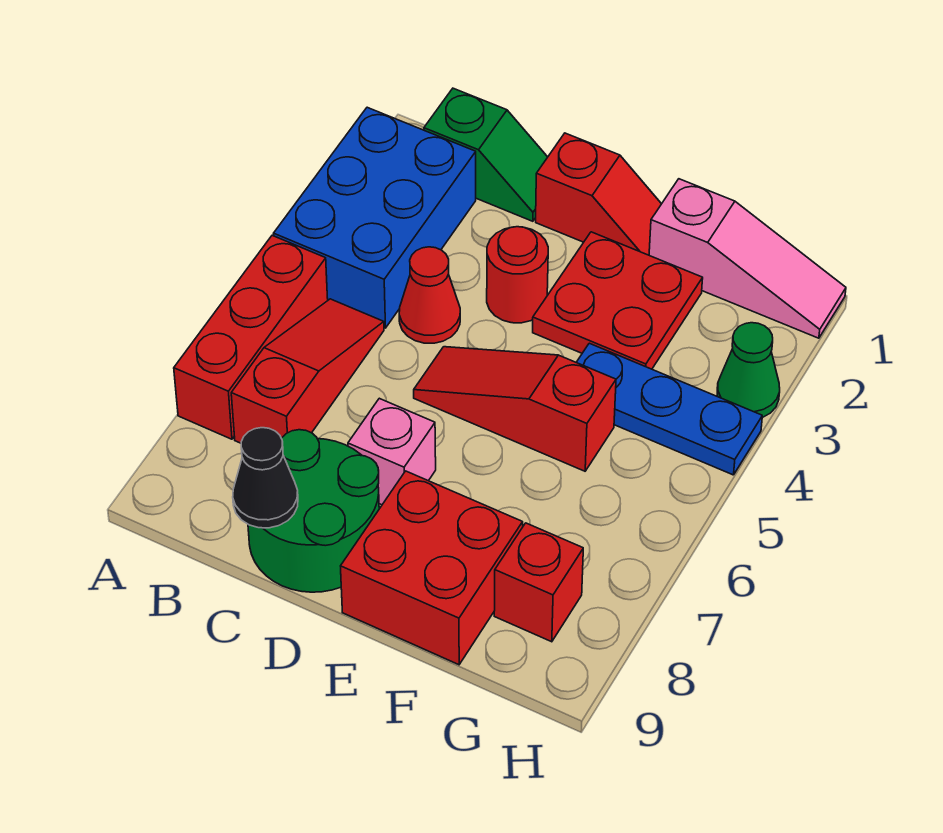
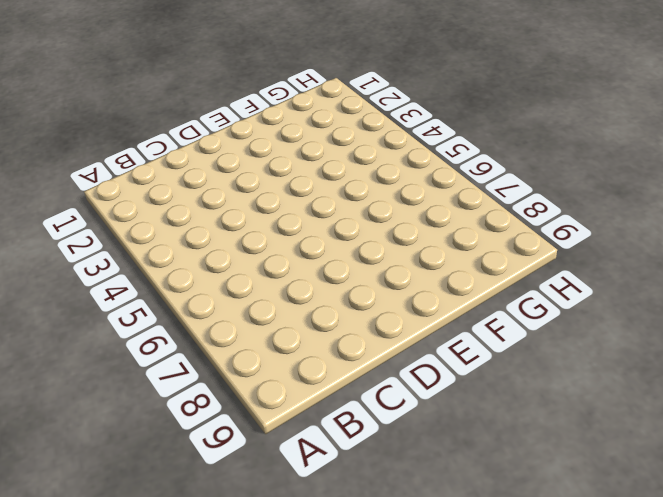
none -> blue brick A2:B4 level 1
none -> red brick A5:A7 level 1
none -> green slope B1:C1 level 1 top B

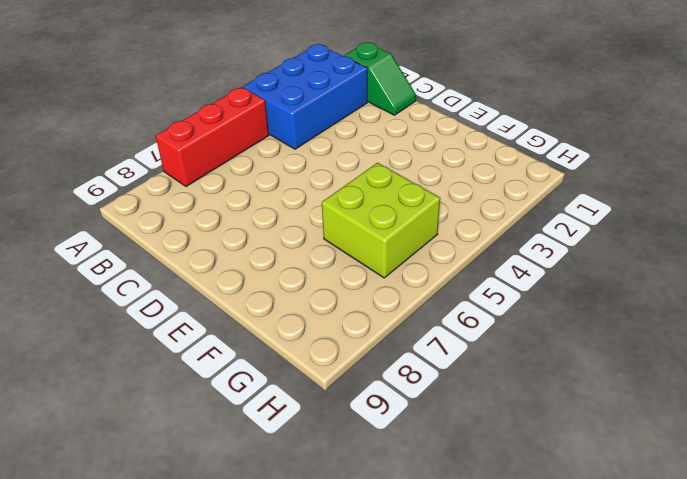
lime brick F5:G6 level 1 -> red slope D5:F5 level 1 top F
none -> red slope B5:B7 level 1 top 7
none -> red cone C4 level 1
none -> green round brick C8:D9 level 1

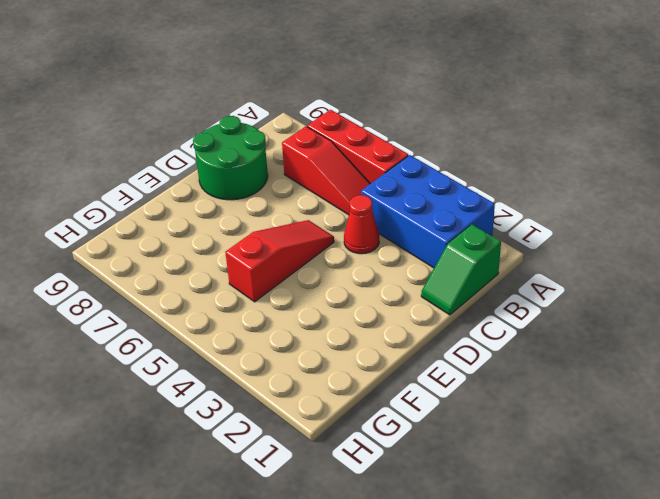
none -> red slope D1:E1 level 1 top D
none -> red round brick D3 level 1
none -> pink brick D7 level 1

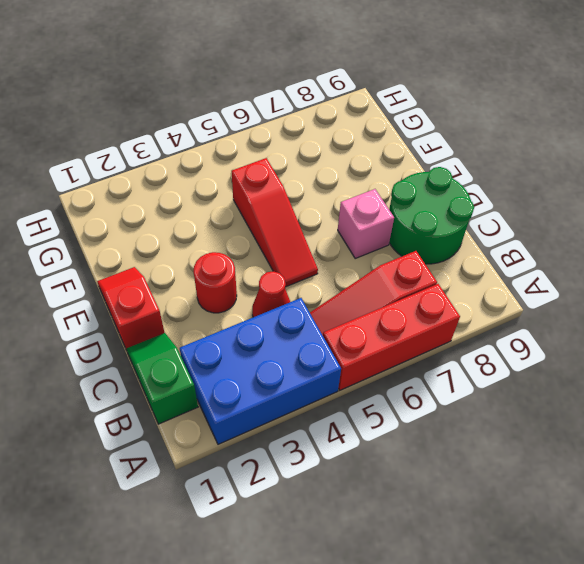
none -> red plate E2:F3 level 1
none -> red brick E8:F9 level 1
none -> pink slope F1:H1 level 1 top F

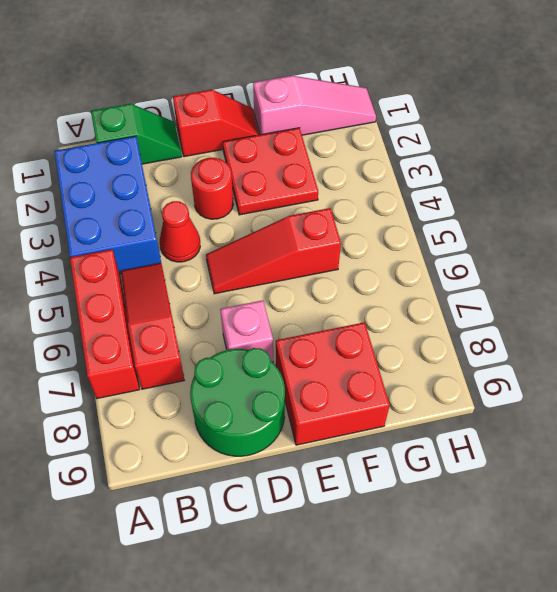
none -> blue plate F4:H4 level 1
none -> red brick G8 level 1
none -> green cone H3 level 1

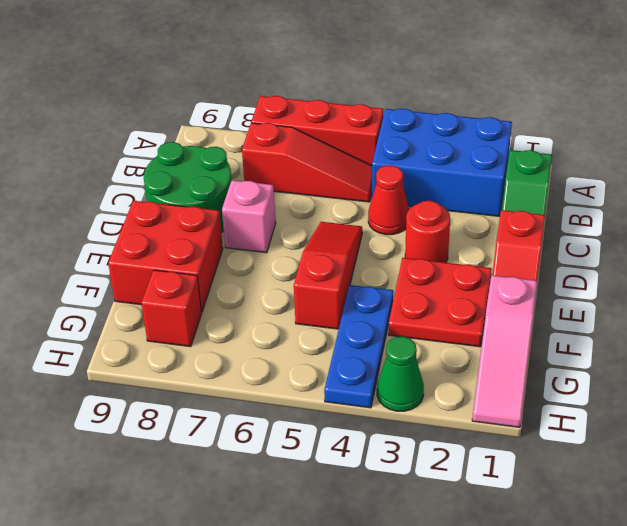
none -> black cone C9 level 2

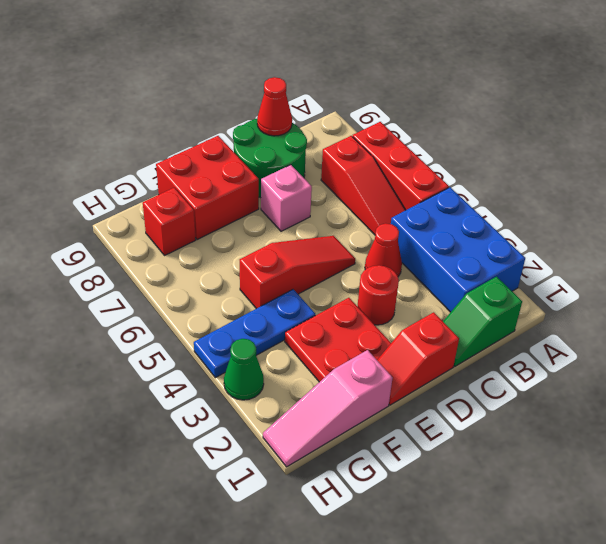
red cone C9 level 2 -> black cone C9 level 2

